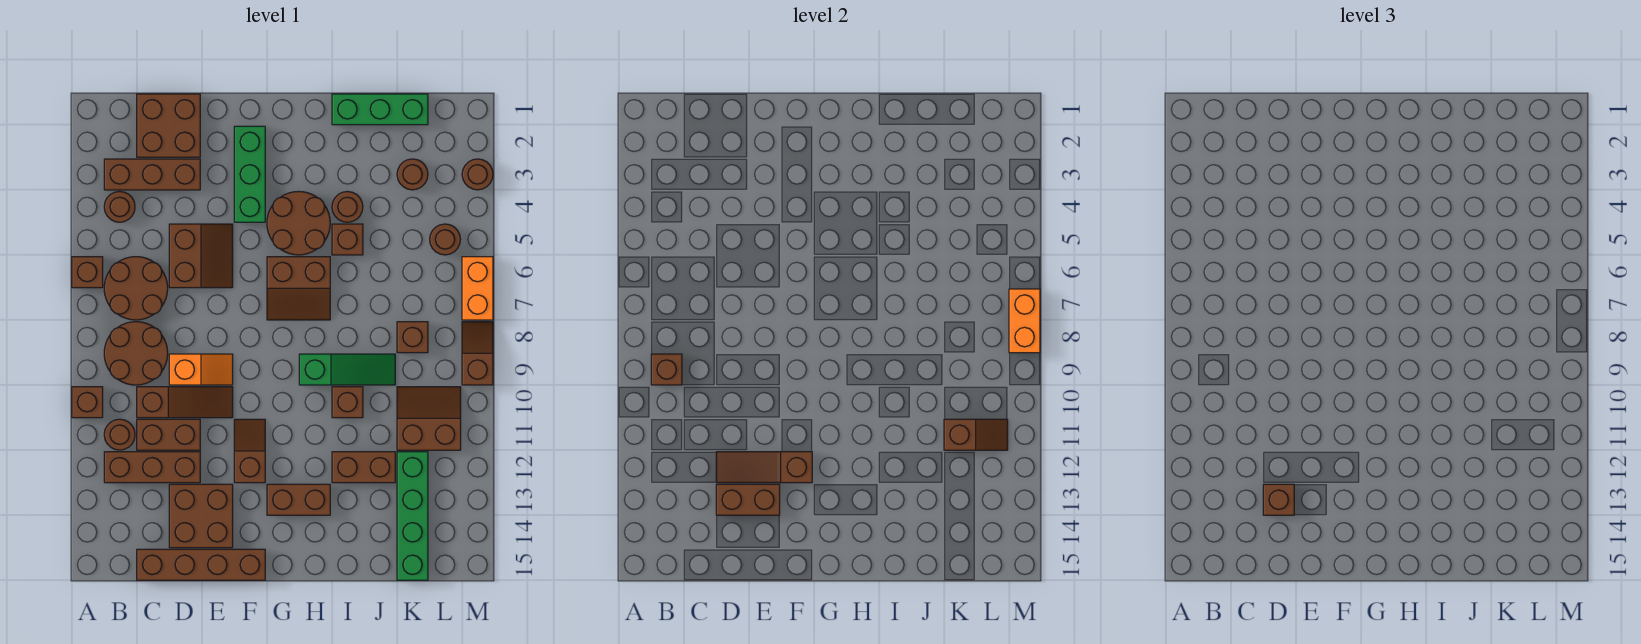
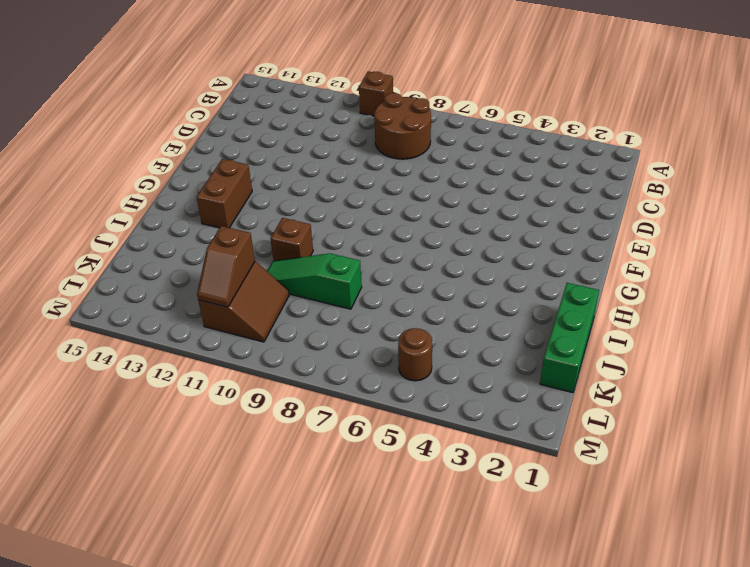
green slope J8:J10 level 1 top 8 -> green slope H9:J9 level 1 top H
none -> brown brick A6 level 1
none -> brown brick B3:D3 level 1
none -> brown round brick B4 level 1
none -> brown round brick B6:C7 level 1

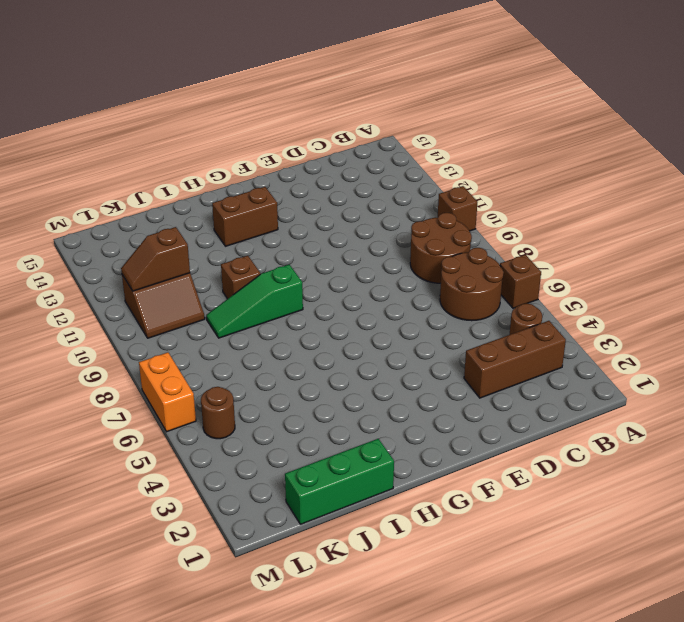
none -> brown round brick B11 level 1
none -> brown brick B12:D12 level 1
none -> brown brick C1:D2 level 1
none -> brown slope C10:E10 level 1 top C

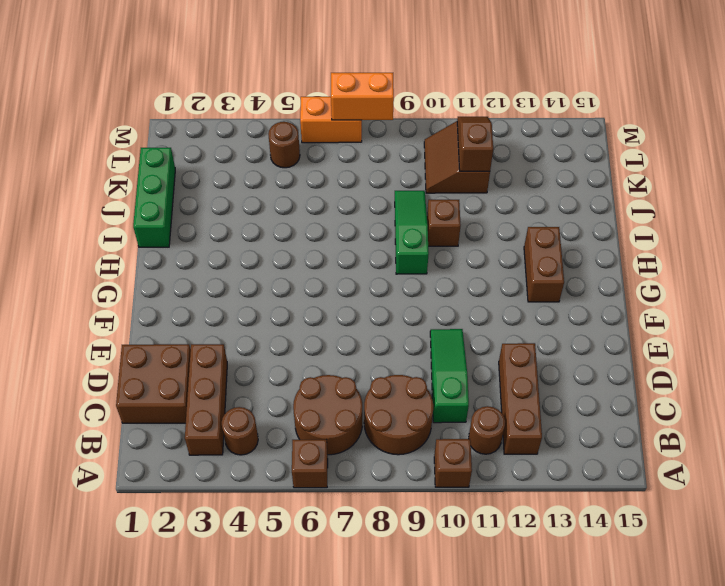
green slope C10:E10 level 1 top C -> brown slope C10:E10 level 1 top C
none -> brown brick C11:D11 level 1
none -> brown brick C15:F15 level 1
none -> brown slope D5:E6 level 1 top D
none -> orange slope D9:E9 level 1 top D

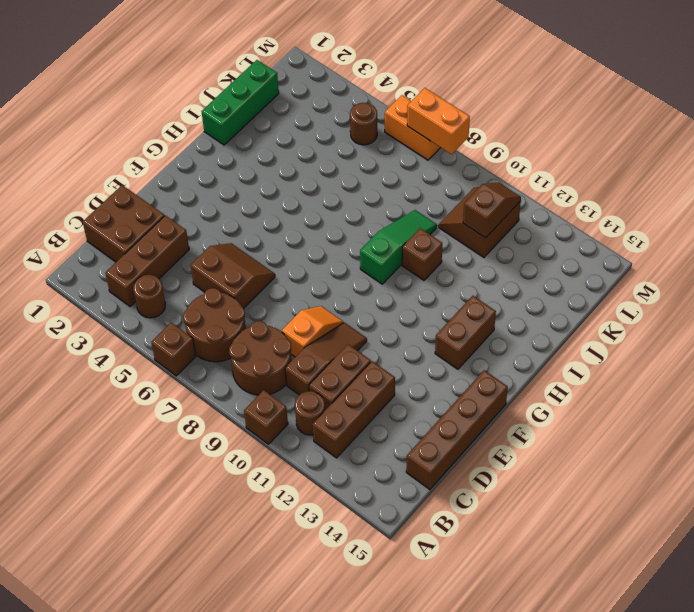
none -> brown brick D13:E14 level 1
none -> green brick F2:F4 level 1
none -> brown slope F11:F12 level 1 top 12
none -> brown round brick G4:H5 level 1

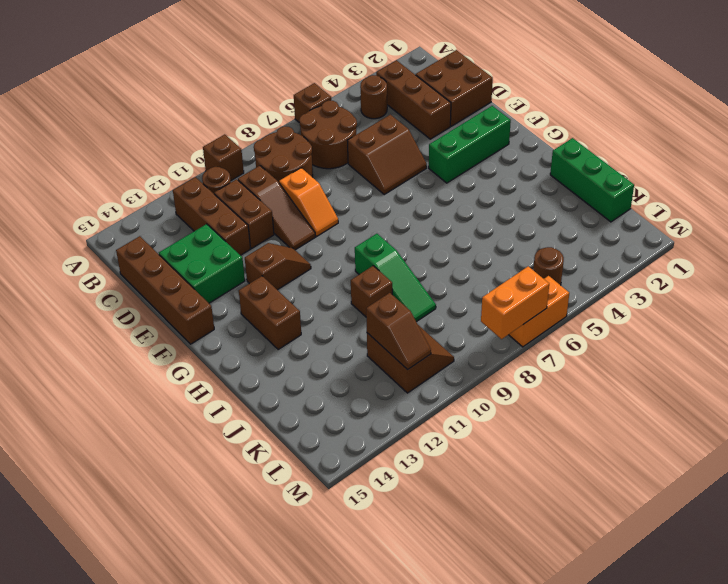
green brick D13:E14 level 1 -> brown brick D13:E14 level 1
none -> brown round brick G4:H5 level 1
none -> brown slope G6:H7 level 1 top 6
none -> brown round brick I4 level 1
none -> brown brick I5 level 1

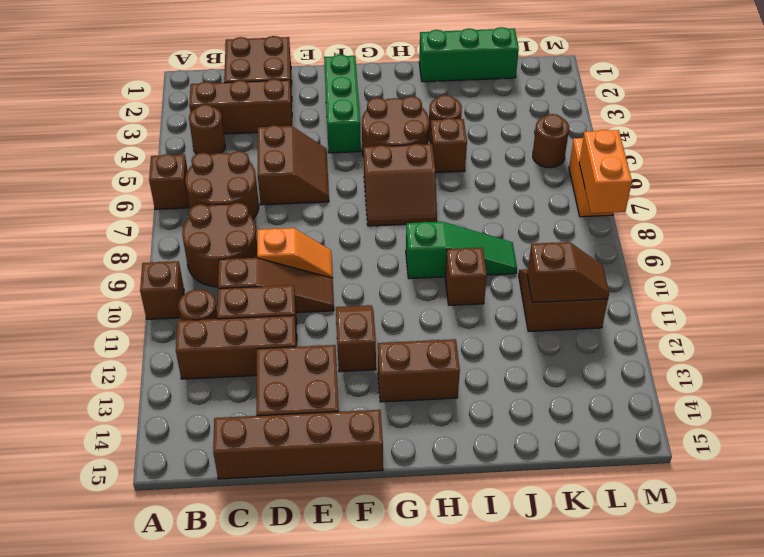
none -> brown brick I12:J12 level 1
none -> brown round brick K3 level 1
none -> brown brick K8 level 1
none -> green brick K12:K15 level 1

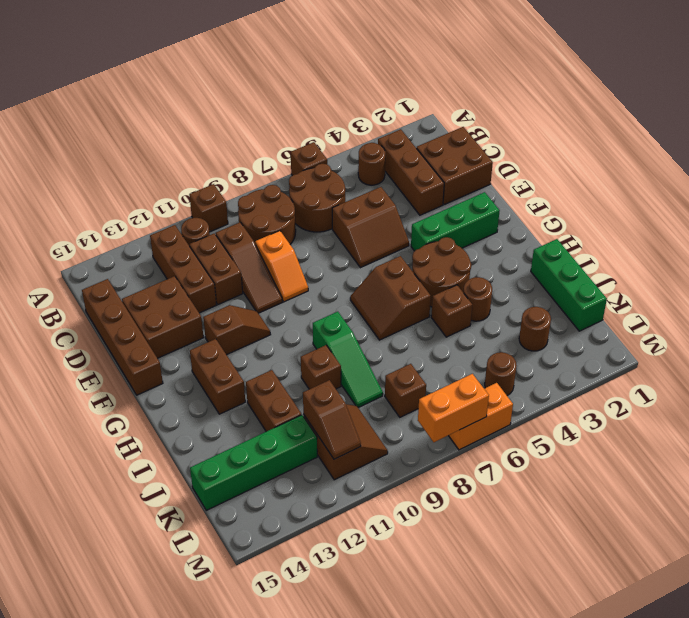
none -> brown round brick M3 level 1
none -> brown slope M8:M9 level 1 top 9
none -> brown brick B9 level 2
none -> brown slope D12:F12 level 2 top F

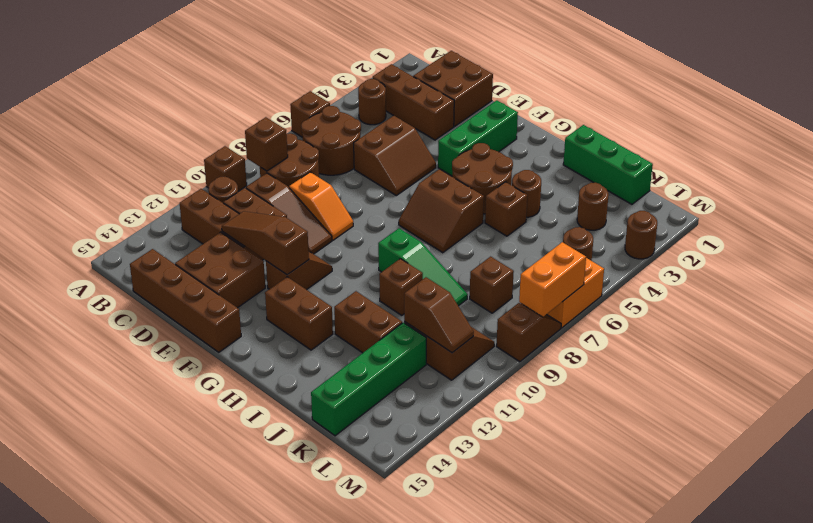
none -> brown brick D13:E13 level 2
none -> brown brick D13 level 3

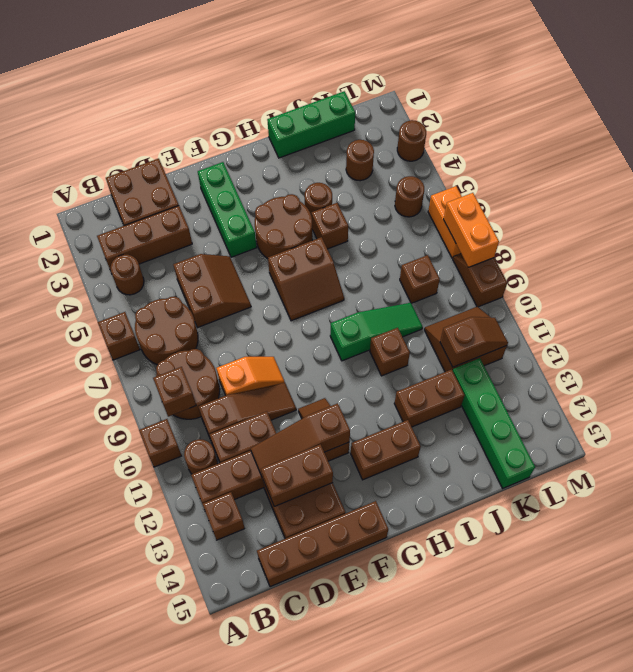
brown brick B13 level 1 -> brown brick D13 level 3

